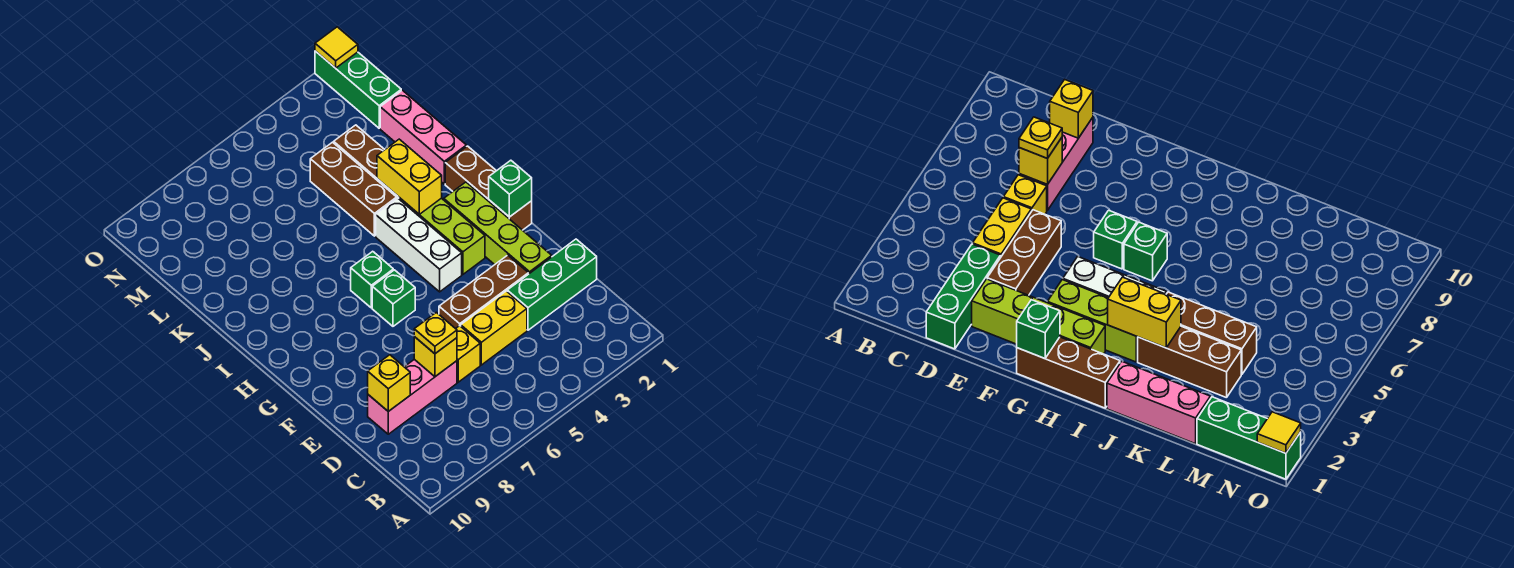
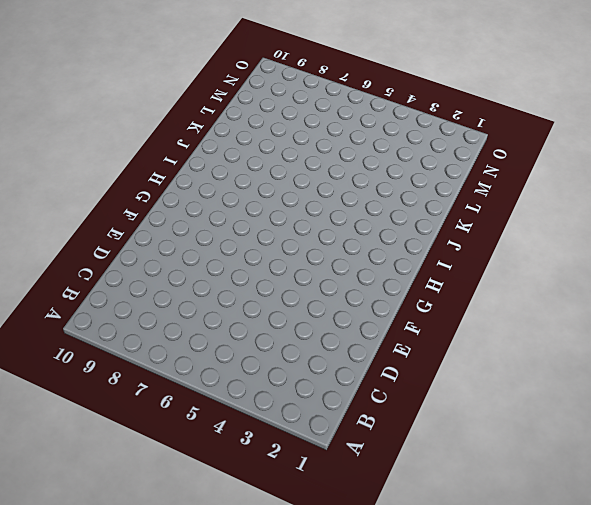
none -> green brick D1:D3 level 1
none -> yellow brick D4:D5 level 1
none -> yellow brick D6 level 1

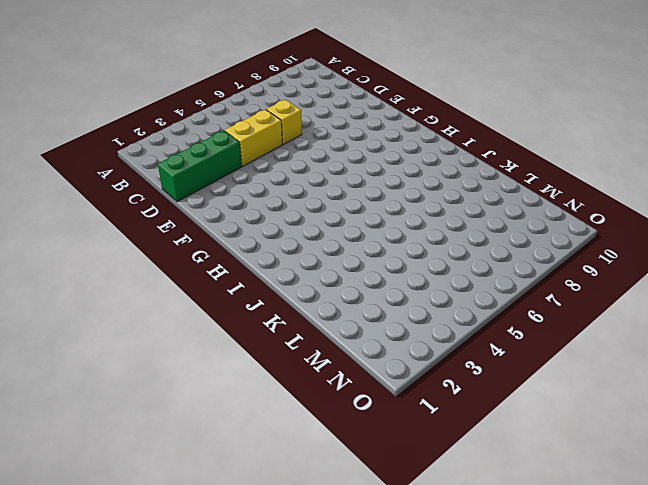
none -> pink brick D7:D9 level 1
none -> lime brick E2:H2 level 1
none -> brown brick E3:E5 level 1

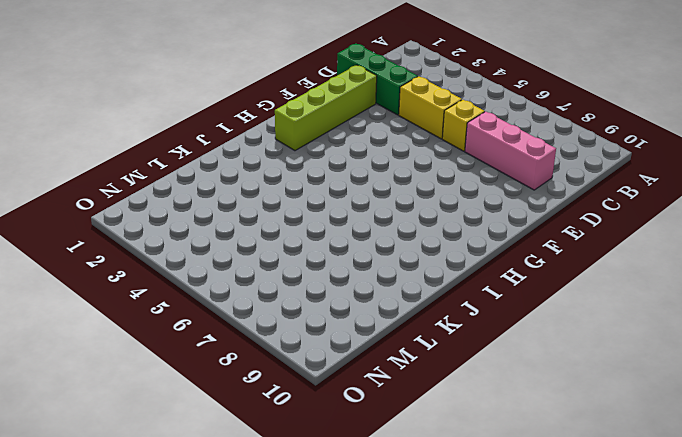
none -> brown brick E3:E5 level 1
none -> brown brick G1:I1 level 1
none -> lime brick G3:I3 level 1

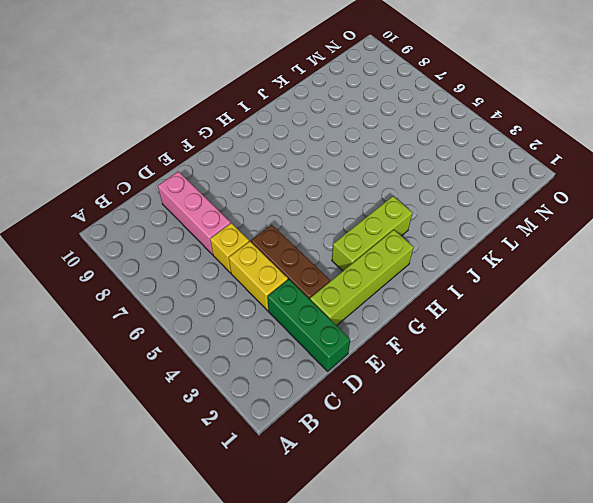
none -> brown brick G1:I1 level 1
none -> white brick G4:I4 level 1
none -> green brick G6 level 1

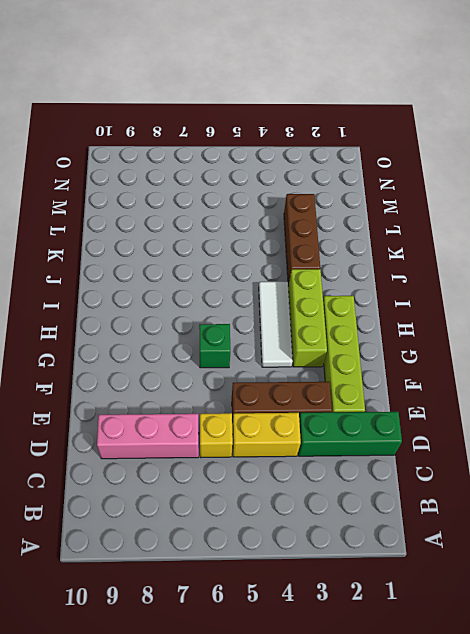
white tile G4:I4 level 1 -> white brick G4:I4 level 1
none -> brown brick G1:I1 level 1
none -> green brick H6 level 1
none -> pink brick J1:L1 level 1

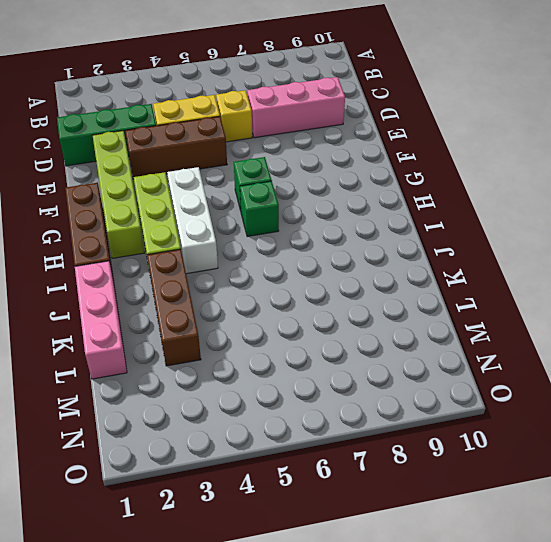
none -> brown brick J4:L4 level 1
none -> green brick M1:O1 level 1
none -> yellow brick D7 level 2

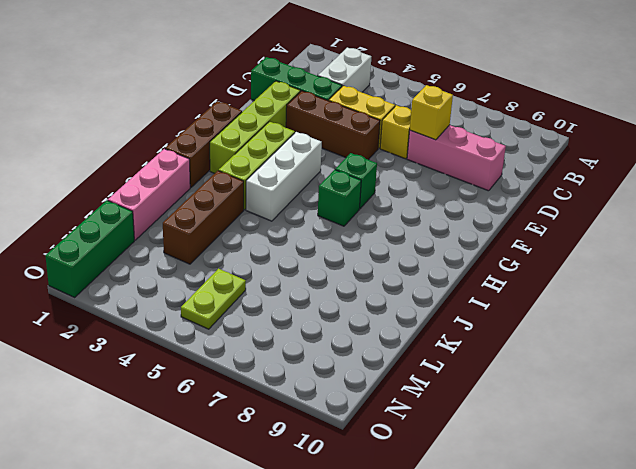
white brick B3:C3 level 1 -> none
lime plate M5:N5 level 1 -> none
none -> brown brick J4:L4 level 1
none -> yellow brick D9 level 2
none -> green brick G1 level 2

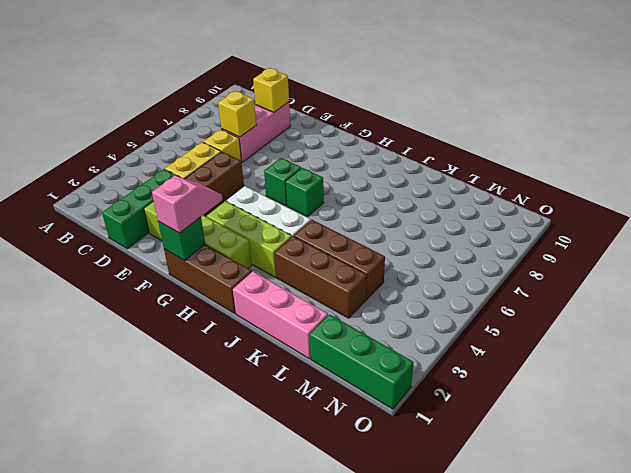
pink slope G1:G2 level 3 top 1 -> none
none -> yellow brick I3:J3 level 2
none -> yellow tile O1 level 2
none -> yellow plate D7 level 3

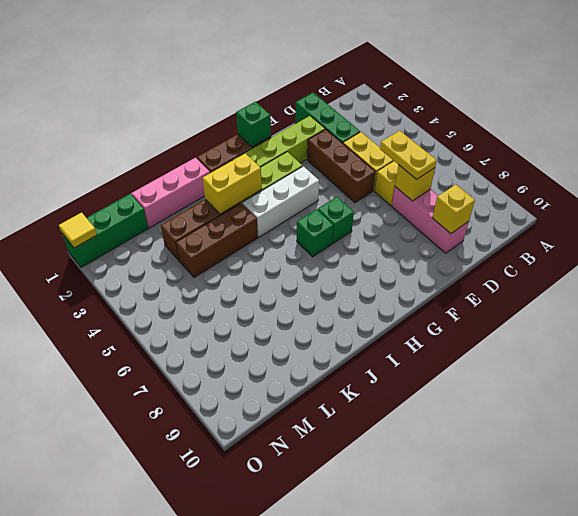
yellow plate D6:D7 level 3 -> yellow plate D7 level 3

